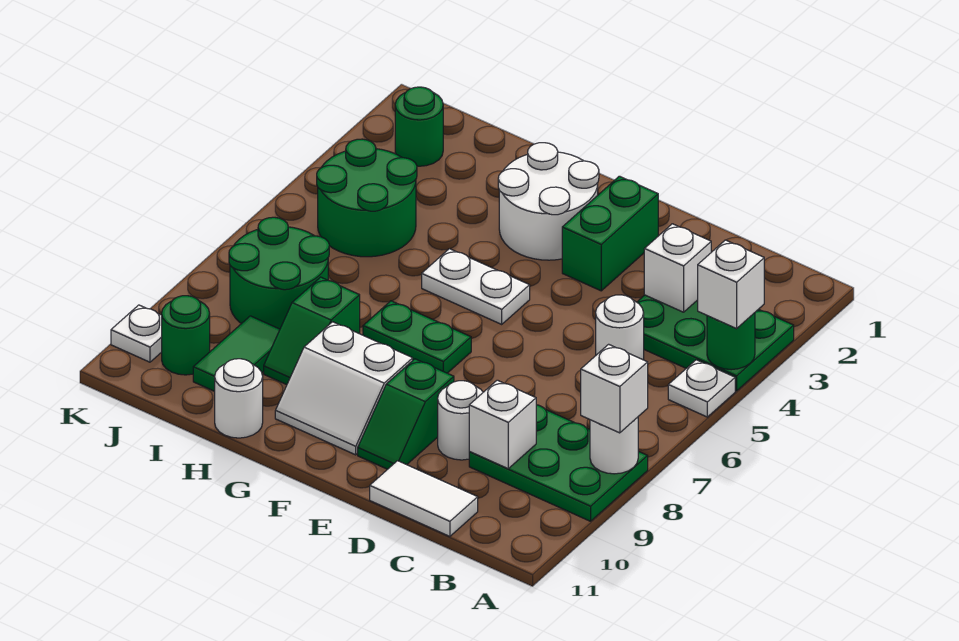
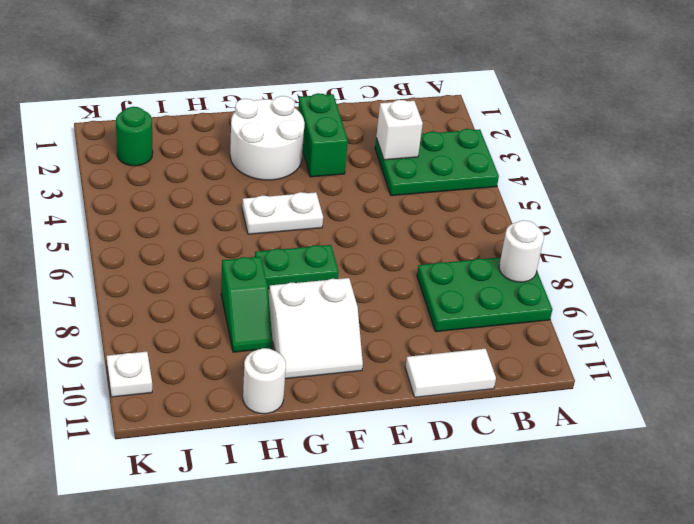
none -> white plate A5 level 1
none -> white round brick C5 level 1
none -> white round brick D9 level 1

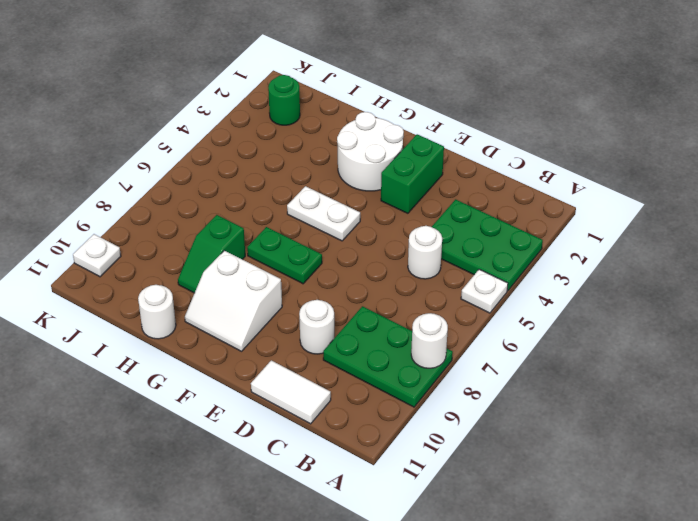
none -> green slope E9:E10 level 1 top 9
none -> green round brick I4:J5 level 1
none -> green round brick I7:J8 level 1

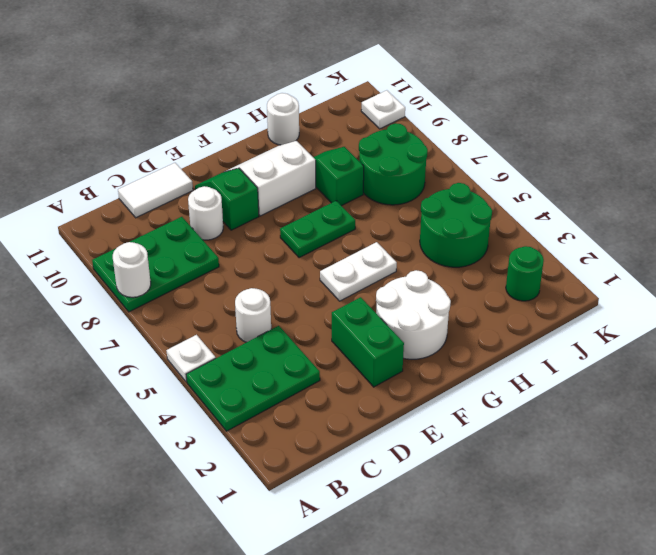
none -> green tile I9:I10 level 1
none -> green round brick J10 level 1
none -> green round brick A4 level 2

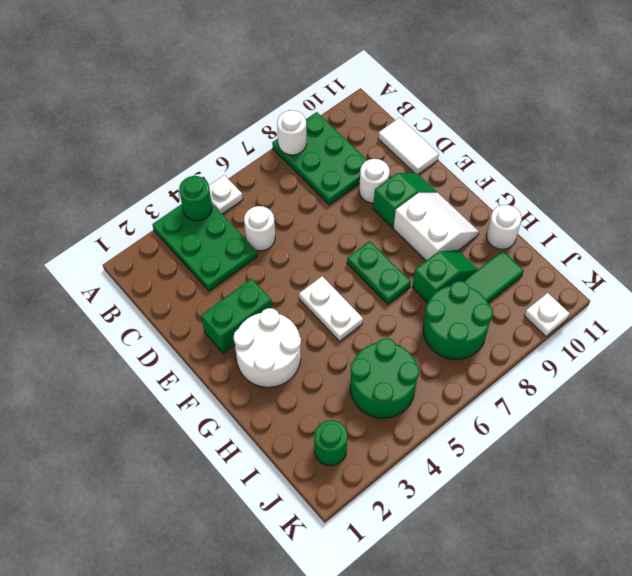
none -> green round brick J10 level 1
none -> white brick C3 level 2
none -> white brick C9 level 2

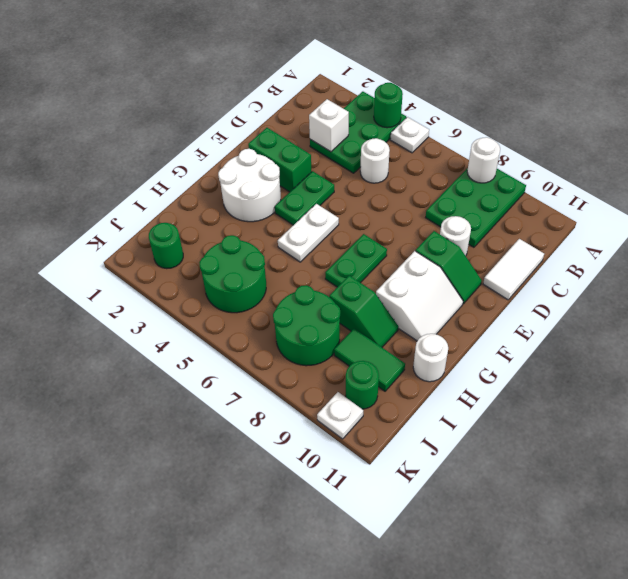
green plate E4:F4 level 1 -> none
none -> white brick C9 level 2
none -> white brick A4 level 3
none -> white brick A8 level 3

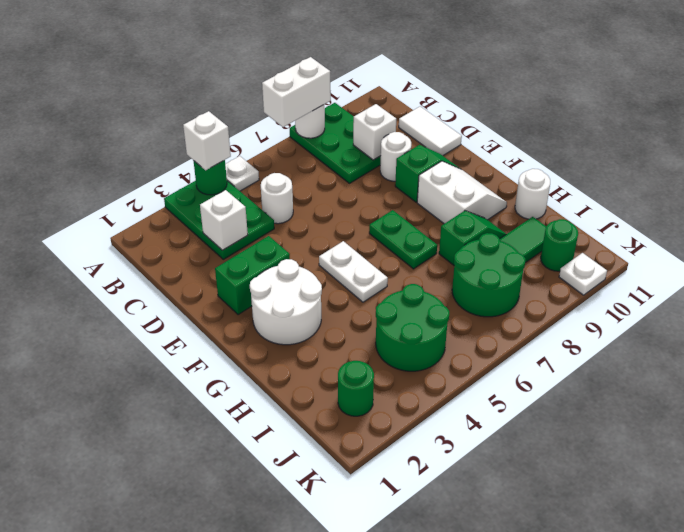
white brick A7:A8 level 3 -> white brick A8 level 3

